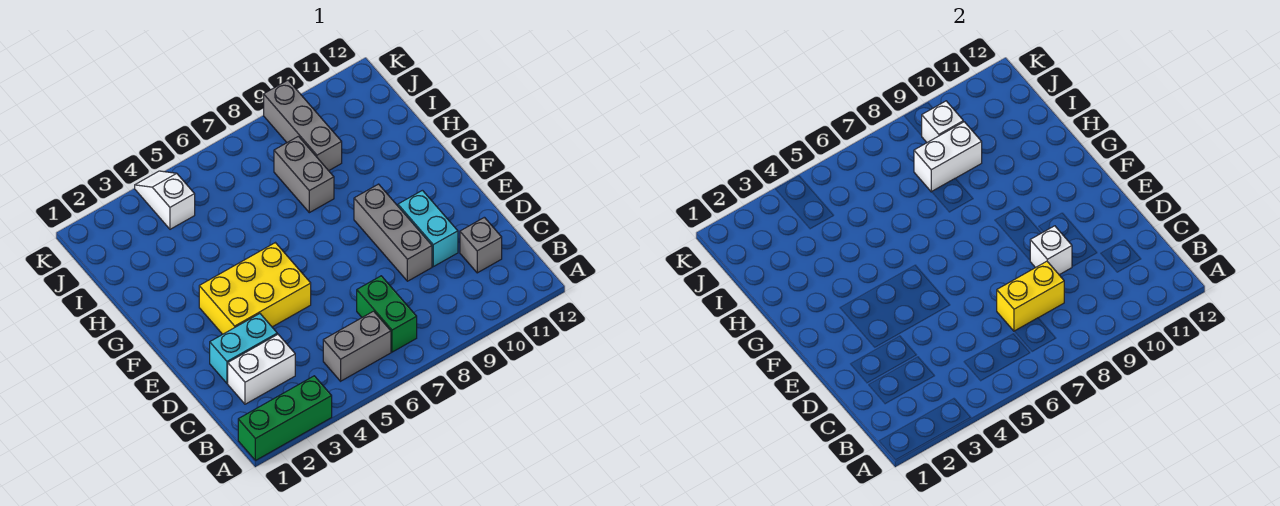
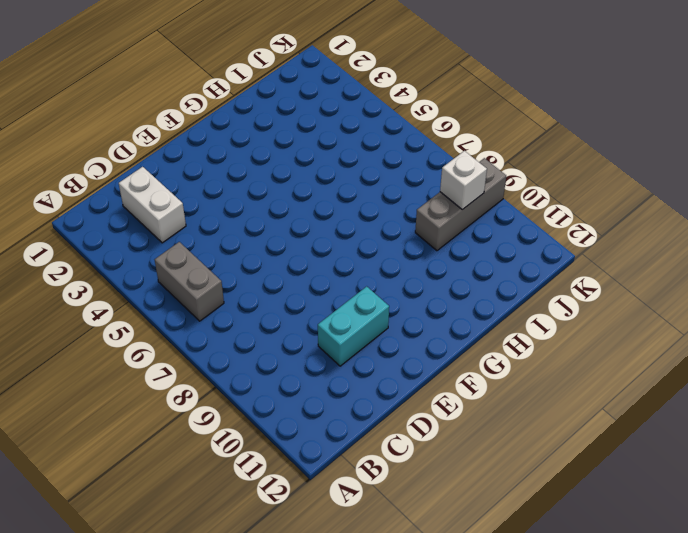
none -> green brick A1:A3 level 1
none -> green brick B7:C7 level 1
none -> grey brick C11 level 1

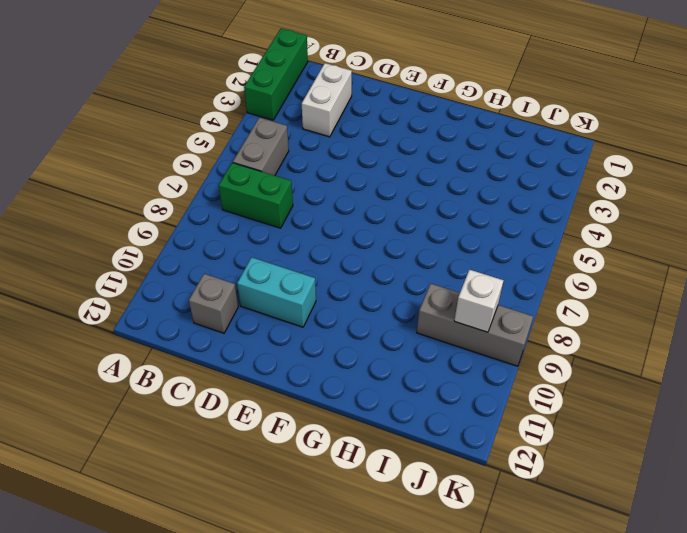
none -> cyan brick D2:D3 level 1
none -> grey brick D9:F9 level 1
none -> yellow brick E3:F5 level 1

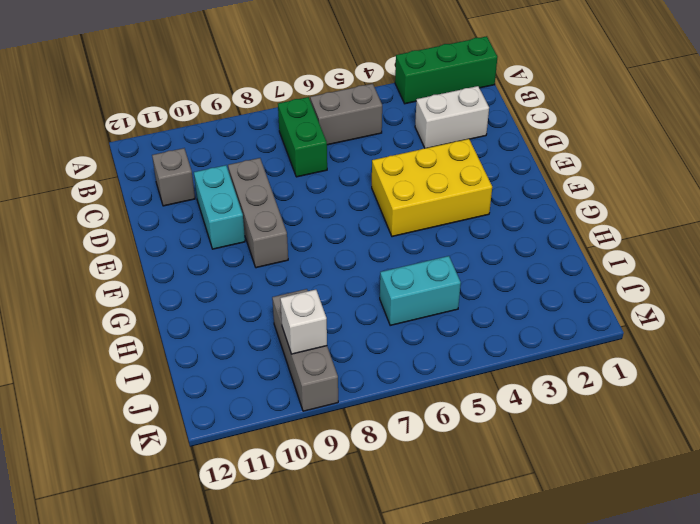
cyan brick I5:I6 level 1 -> cyan brick D2:D3 level 1
none -> grey brick H8:I8 level 1
none -> white slope J4:K4 level 1 top J
none -> yellow brick C7:C8 level 2

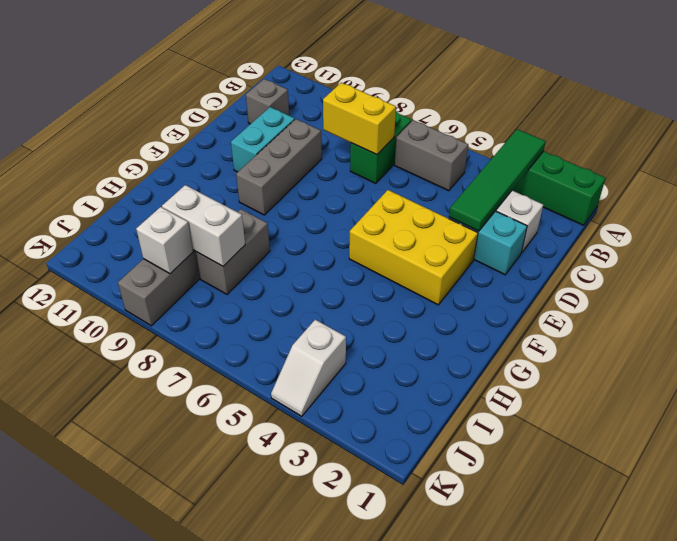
green tile A3:D3 level 2 -> none
none -> white brick D9 level 2

